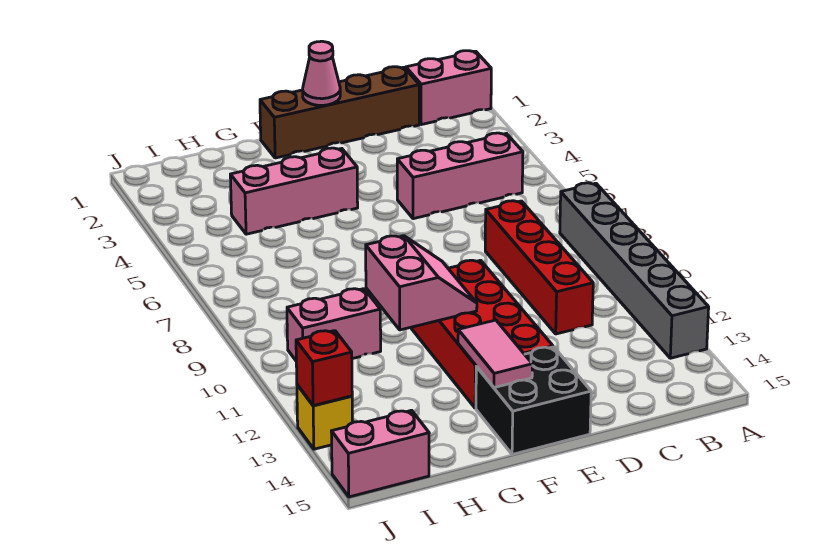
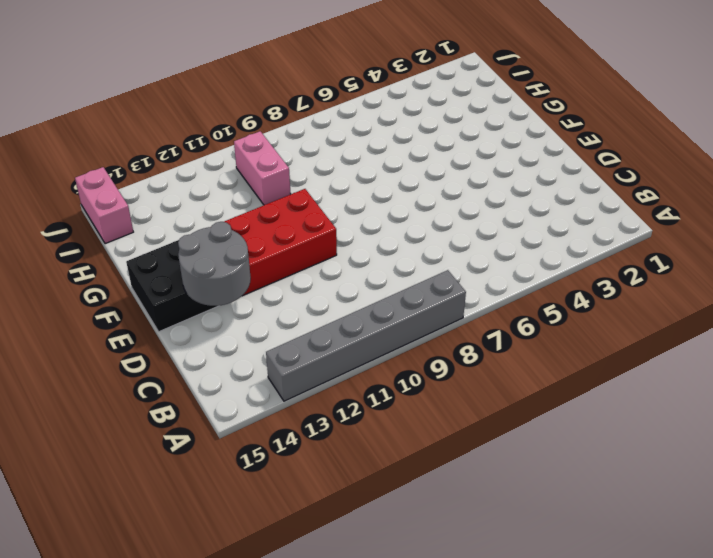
grey round brick D13:E14 level 2 -> none
none -> pink brick A1:B1 level 1
none -> pink brick B5:D5 level 1
none -> brown brick C1:F1 level 1

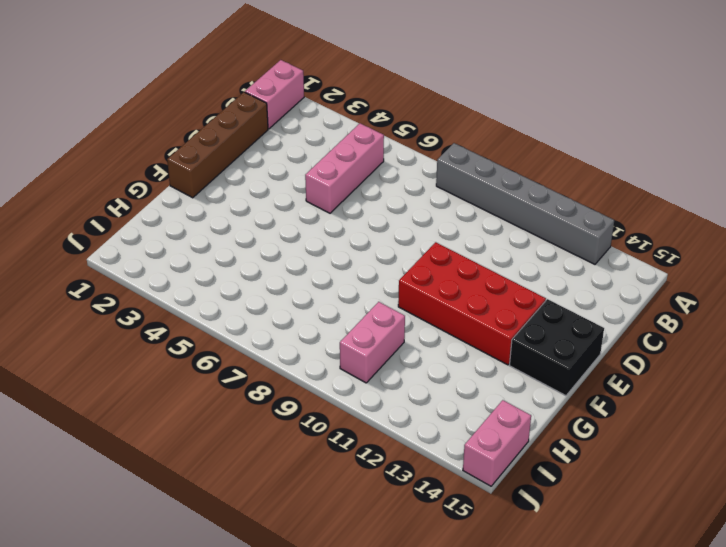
none -> red brick C8:C11 level 1
none -> pink brick F4:H4 level 1
none -> yellow brick J13 level 1

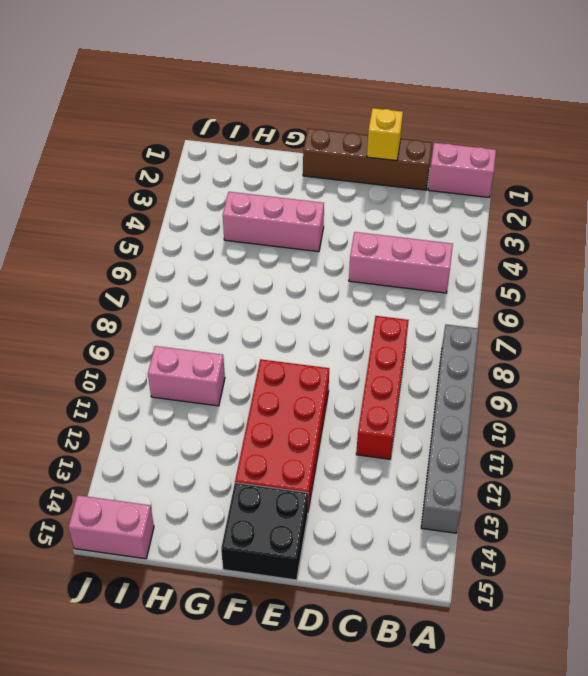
yellow brick D1 level 2 -> yellow brick J13 level 1
none -> pink cone E1 level 2
none -> pink slope F10:G11 level 2 top G
none -> pink tile F13:F14 level 2

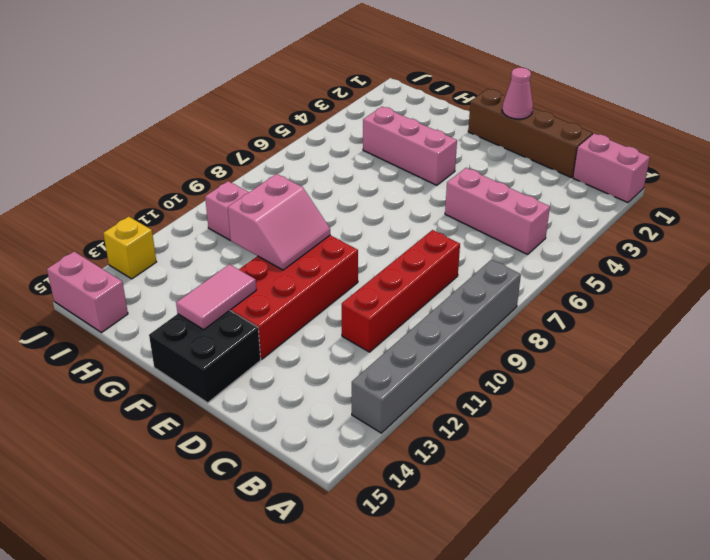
none -> red brick J13 level 2

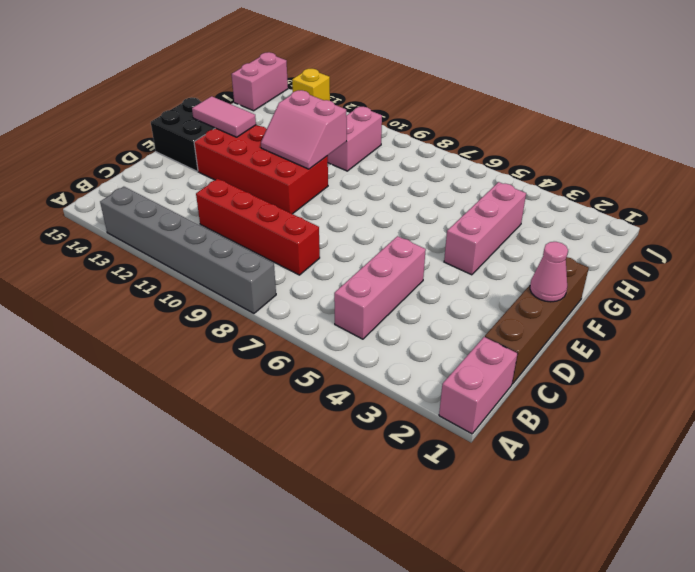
none -> red brick J13 level 2

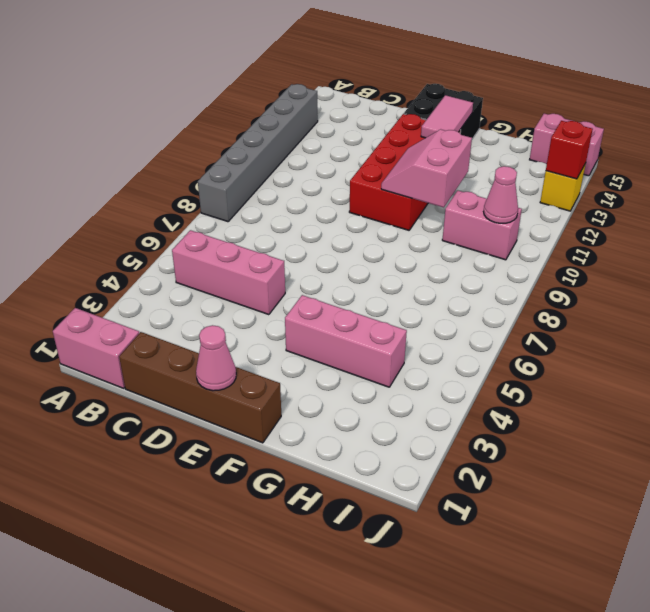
pink cone I10 level 2 -> none
none -> red brick C8:C11 level 1

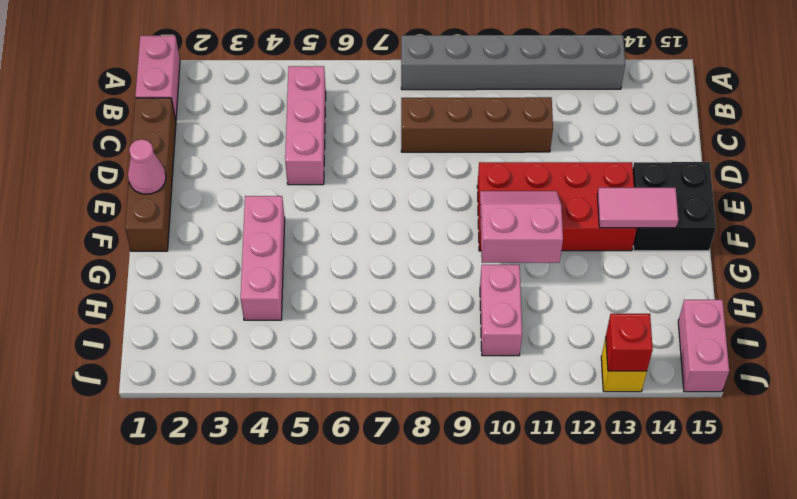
brown brick C8:C11 level 1 -> red brick C8:C11 level 1

